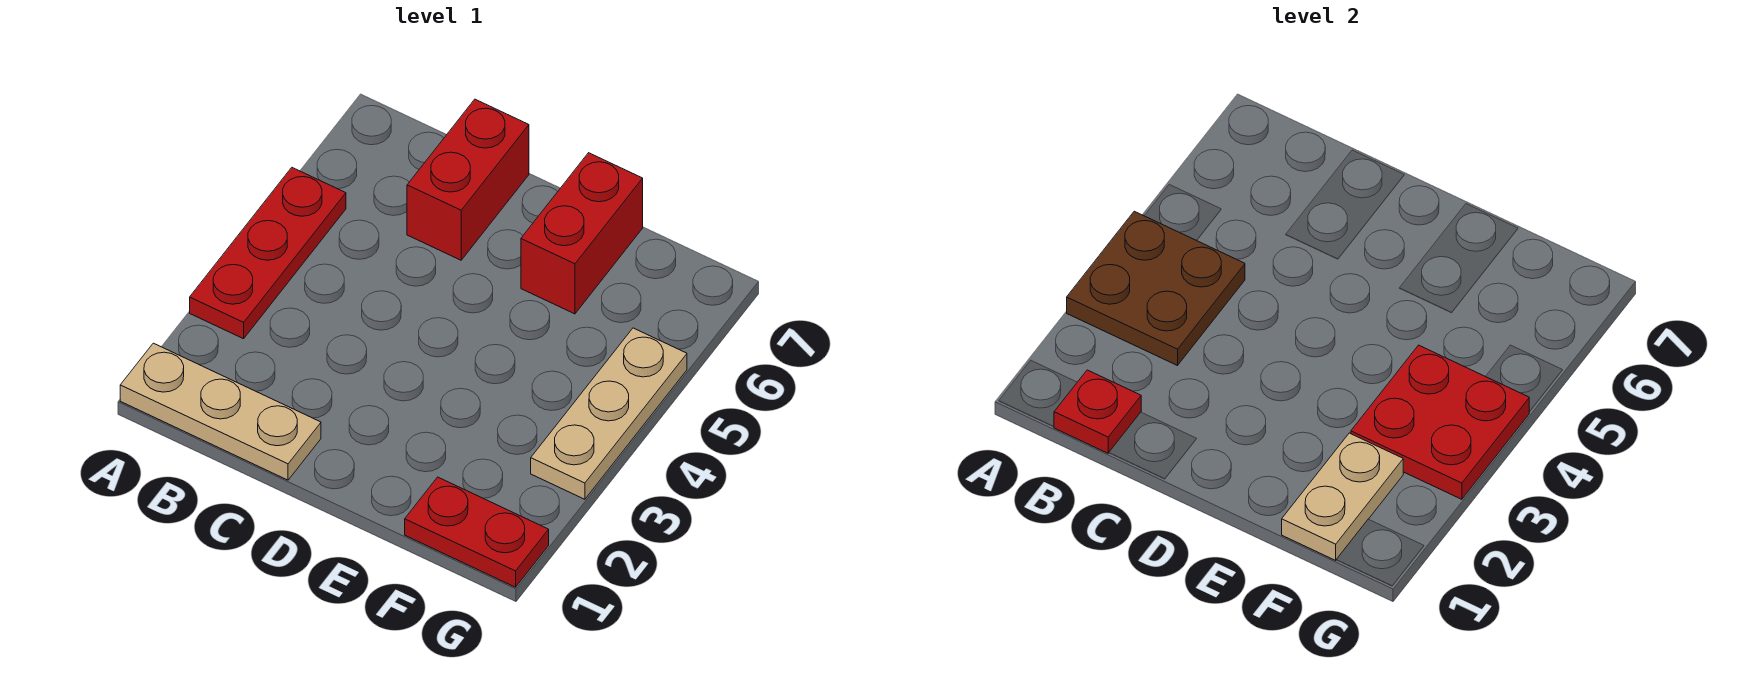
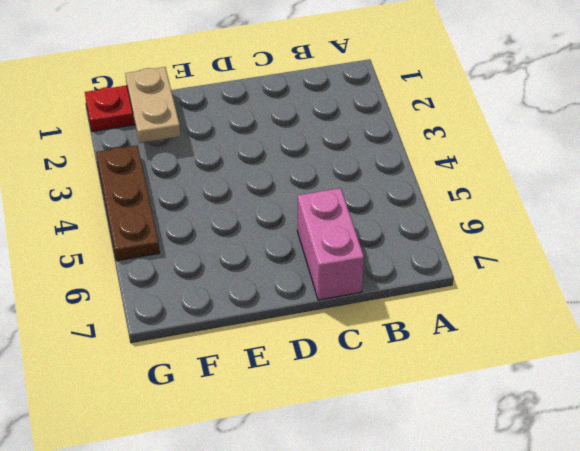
pink brick C6:C7 level 1 -> red brick C6:C7 level 1
brown plate G3:G5 level 1 -> tan plate G3:G5 level 1
none -> tan plate A1:C1 level 1
none -> red plate A3:A5 level 1

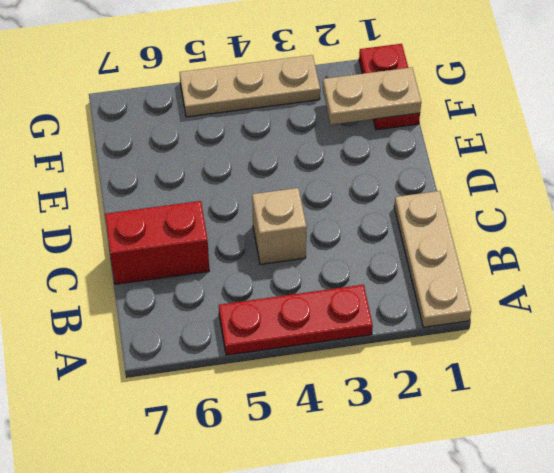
tan brick C4 level 1 -> none
none -> red brick E6:E7 level 1
none -> brown plate A3:B4 level 2

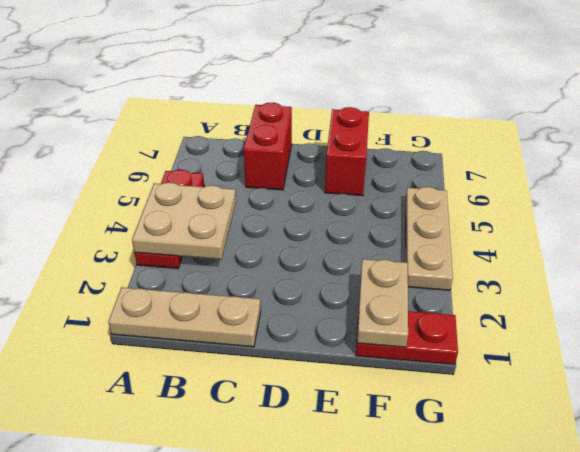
tan plate A3:B4 level 2 -> brown plate A3:B4 level 2
none -> red plate B1 level 2
none -> red plate F3:G4 level 2

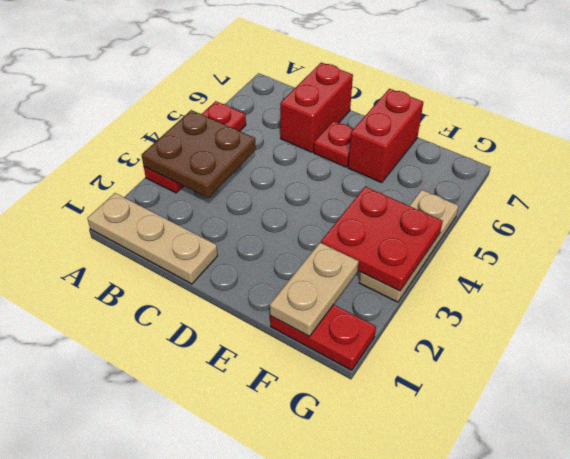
red plate D6 level 1 -> red plate B1 level 2

